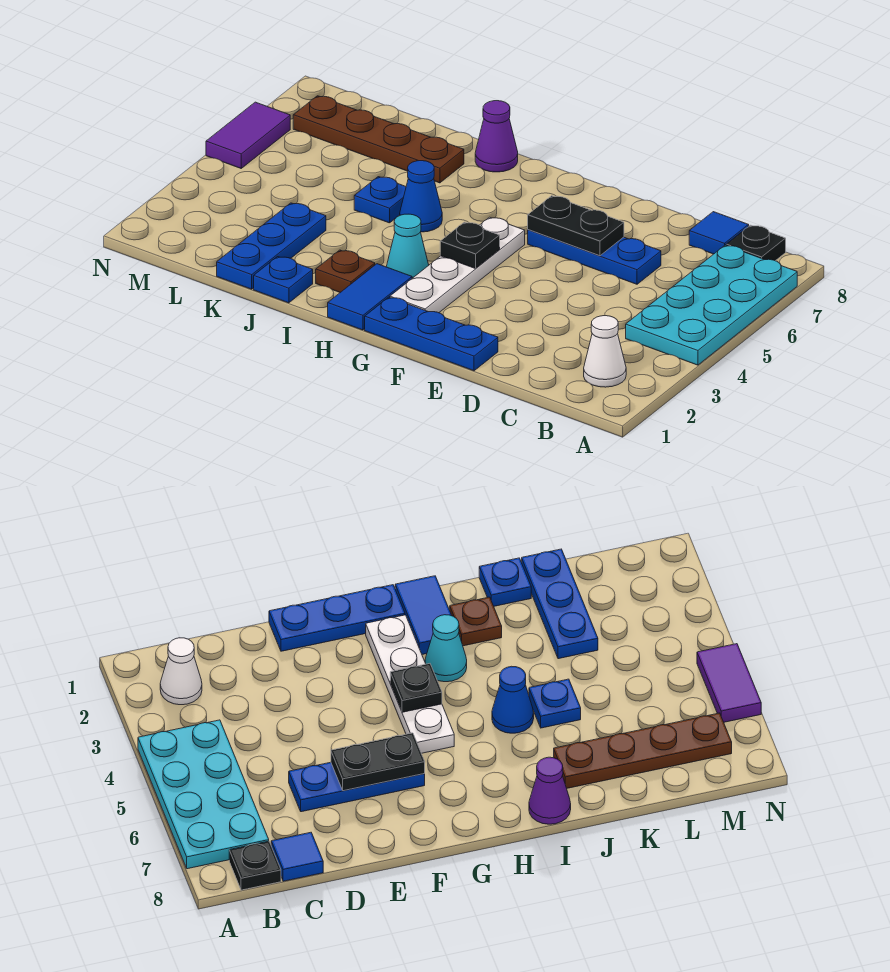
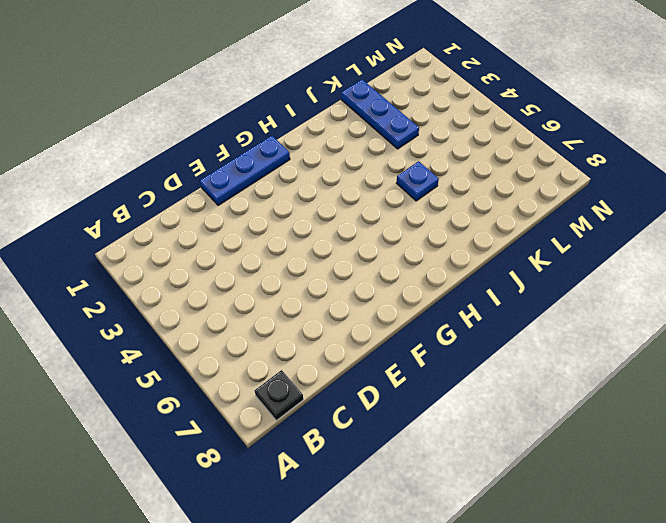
none -> cyan plate A4:B7 level 1
none -> white cone B2 level 1
none -> blue tile C8 level 1

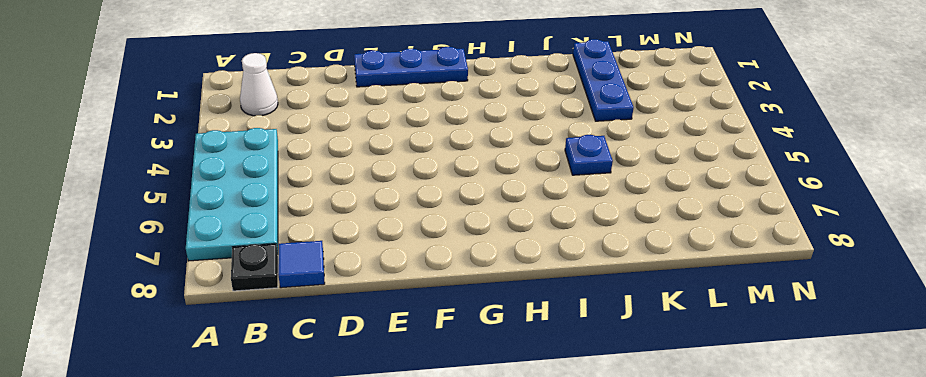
none -> blue plate D6:F6 level 1
none -> white plate G2:G5 level 1
none -> blue tile H1:H2 level 1

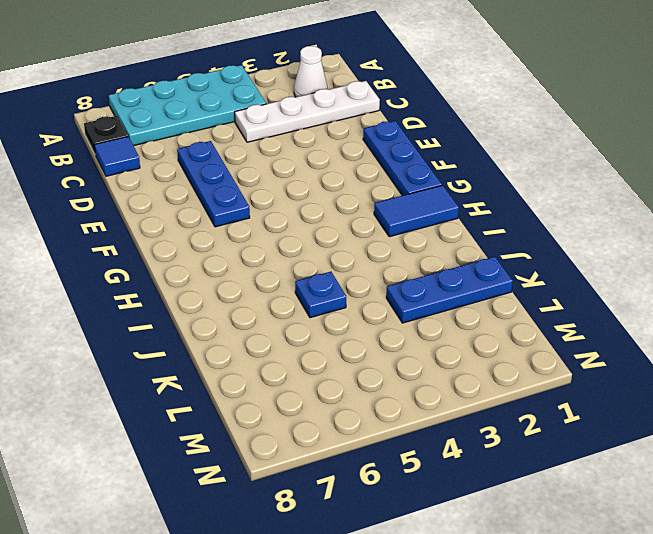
white plate C1:C4 level 1 -> white plate G2:G5 level 1
none -> cyan cone H3 level 1
none -> brown plate I2 level 1
none -> blue cone I5 level 1

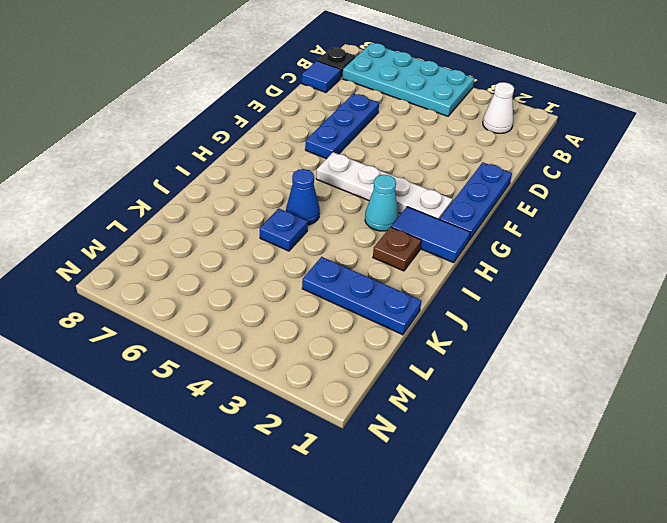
none -> purple cone I8 level 1
none -> blue plate J1 level 1
none -> brown plate J7:M7 level 1

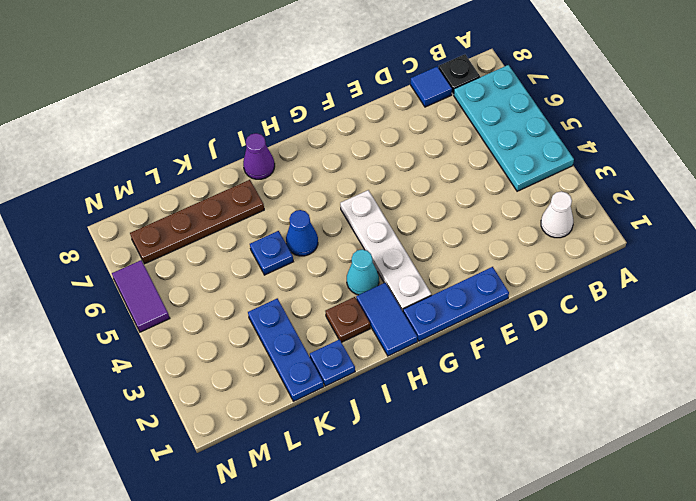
none -> blue plate D6:F6 level 1
none -> black plate E6:F6 level 2
none -> black plate G4 level 2

